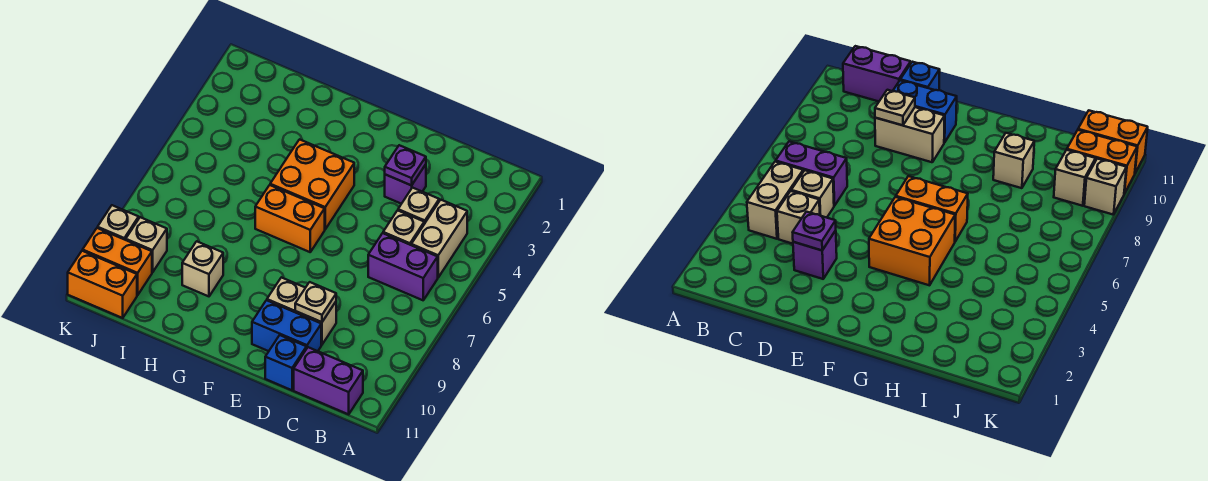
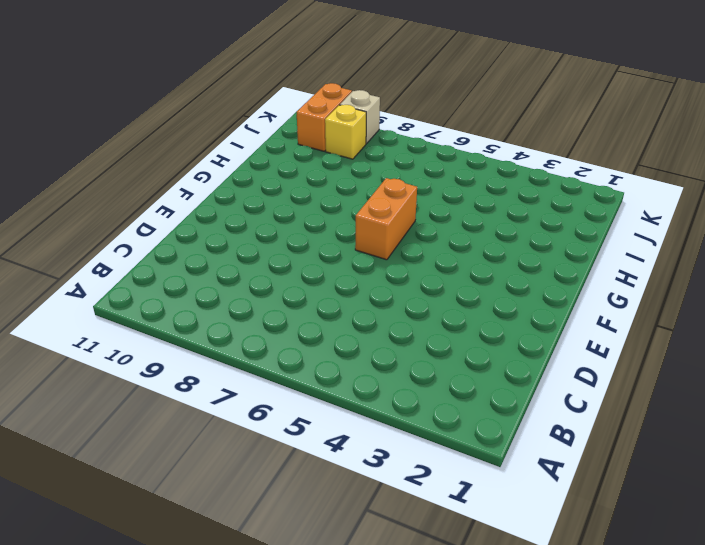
yellow brick J9 level 1 -> tan brick J9 level 1
none -> tan brick B4:B5 level 1
none -> purple brick B6:C6 level 1
none -> purple brick B11:C11 level 1

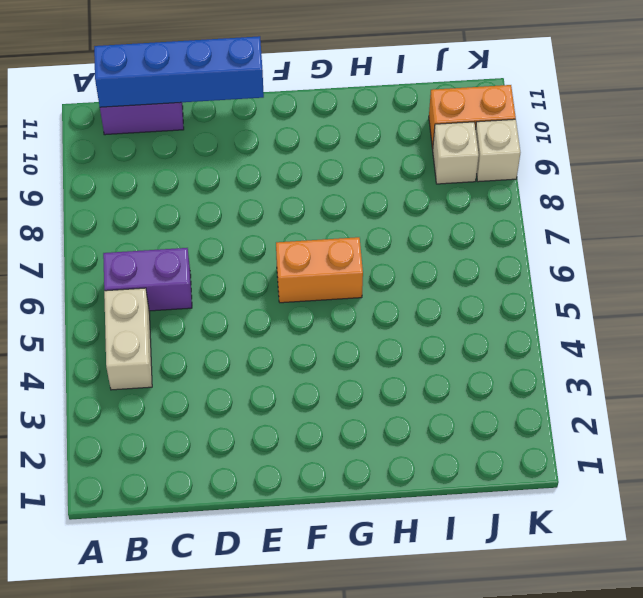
blue brick B11:E11 level 2 -> none
none -> tan brick C4 level 1
none -> tan brick C5 level 1
none -> purple brick D3 level 1

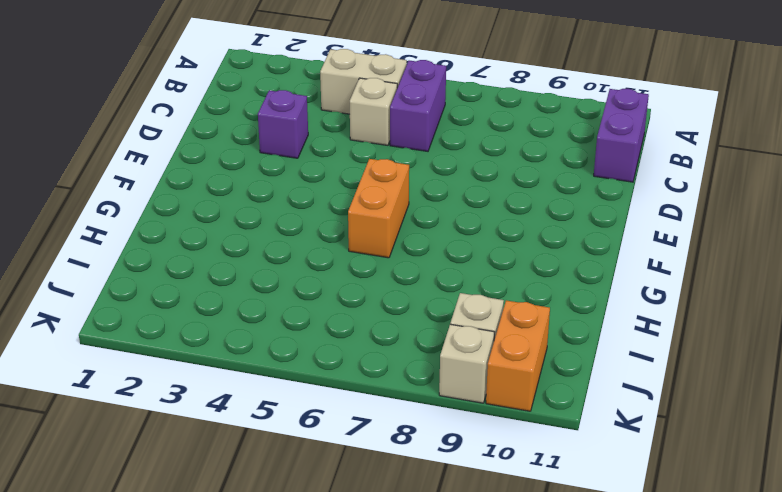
none -> tan brick C4 level 1
none -> tan brick D9:E9 level 1
none -> blue brick D10:E10 level 1

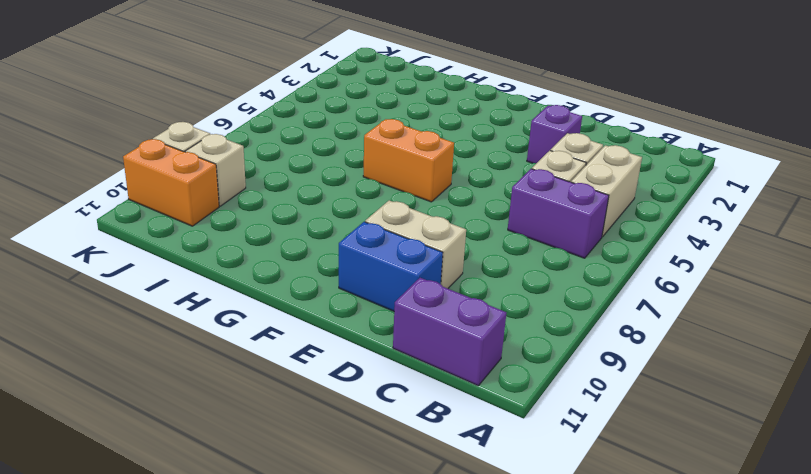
none -> blue brick D11 level 1
none -> orange brick F4:G5 level 1
none -> tan brick H9 level 1

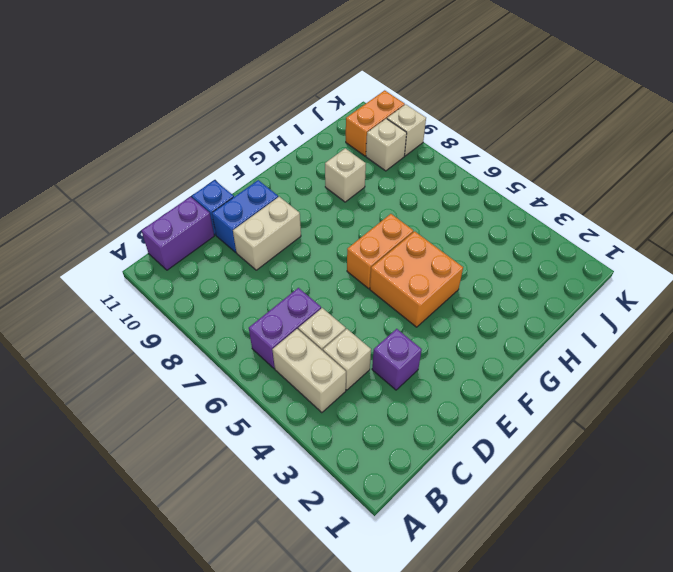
none -> orange brick J11:K11 level 1
none -> purple plate D3 level 2
none -> tan plate D9 level 2

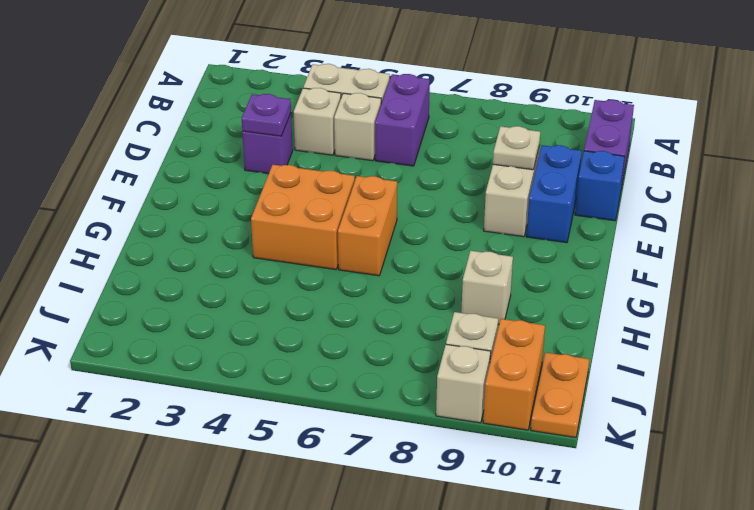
orange plate J11:K11 level 1 -> orange brick J11:K11 level 1

